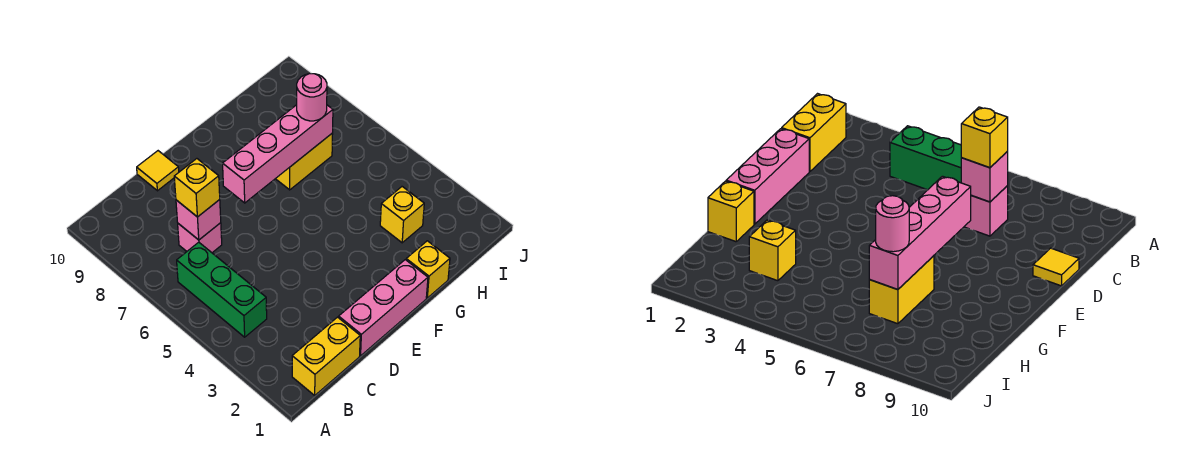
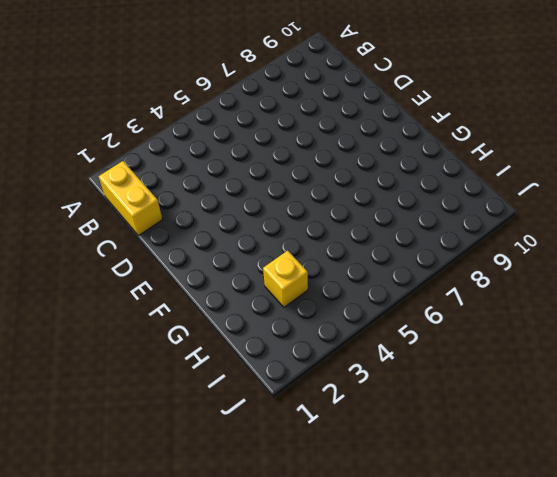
none -> green brick B4:B6 level 1
none -> pink brick C7 level 1
none -> pink brick D1:F1 level 1

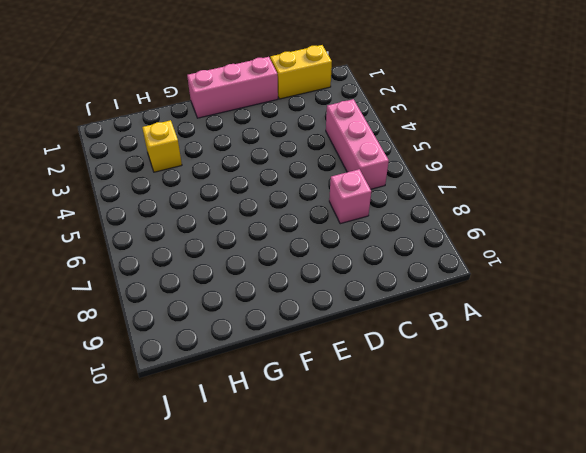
pink brick B4:B6 level 1 -> green brick B4:B6 level 1
none -> yellow tile D10 level 1
none -> yellow brick G1 level 1
none -> yellow brick G7:H7 level 1

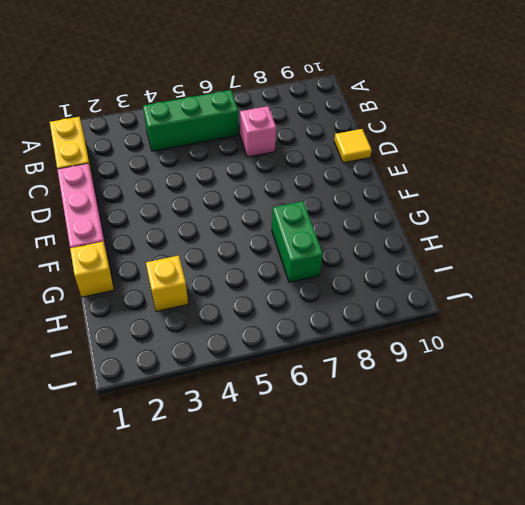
green brick G7:H7 level 1 -> yellow brick G7:H7 level 1
none -> pink brick C7 level 2
none -> pink brick E7:H7 level 2
none -> yellow brick C7 level 3

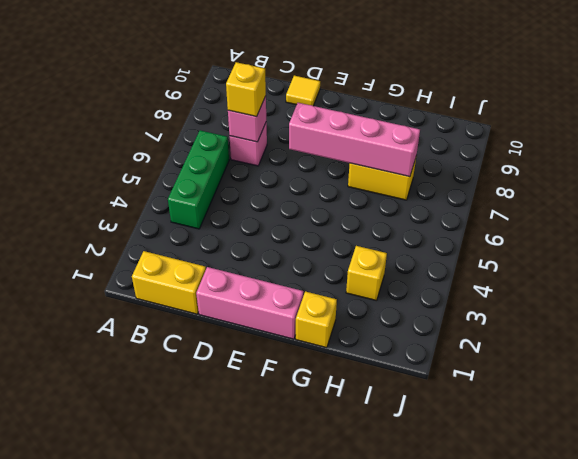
none -> pink round brick H7 level 3

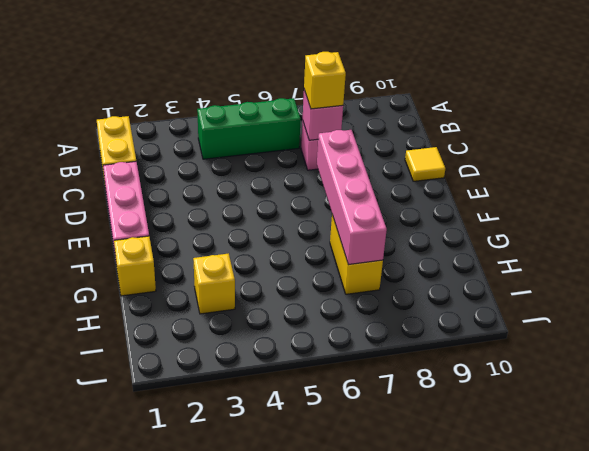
none -> pink round brick H7 level 3

